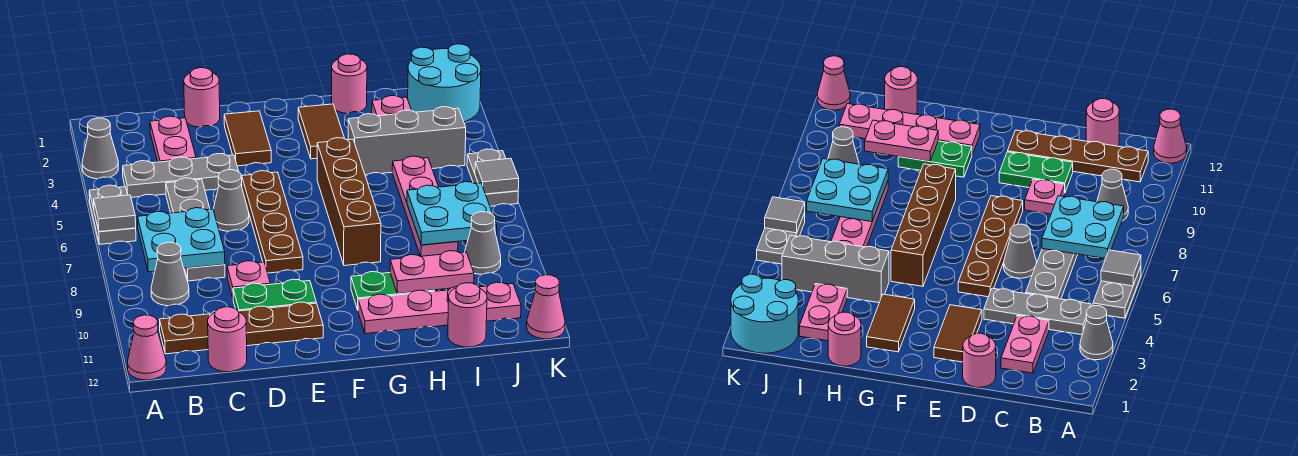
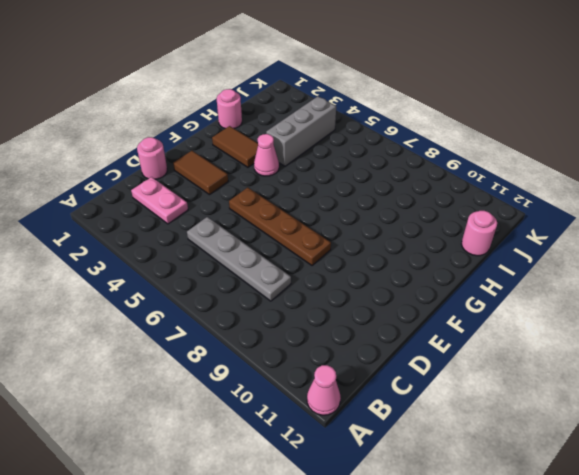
pink cone G4 level 1 -> pink cone K12 level 1
none -> grey cone A3 level 1
none -> grey plate A5:A6 level 1
none -> grey plate B4:D4 level 1
none -> grey cone B9 level 1

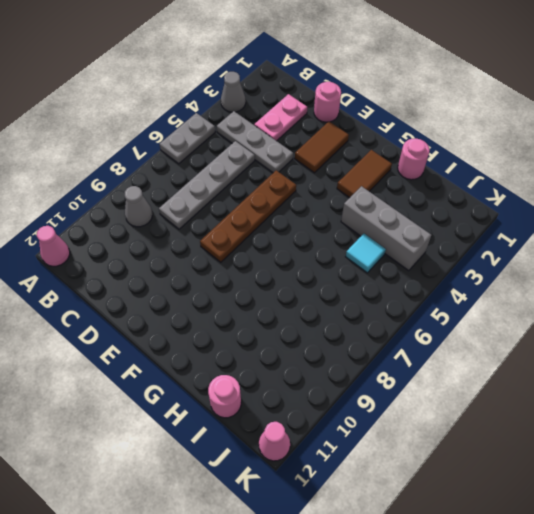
cyan tile I5 level 1 -> pink plate I5:I8 level 1
none -> brown plate B11:E11 level 1
none -> pink round brick C12 level 1
none -> grey cone D6 level 1
none -> pink plate D9 level 1

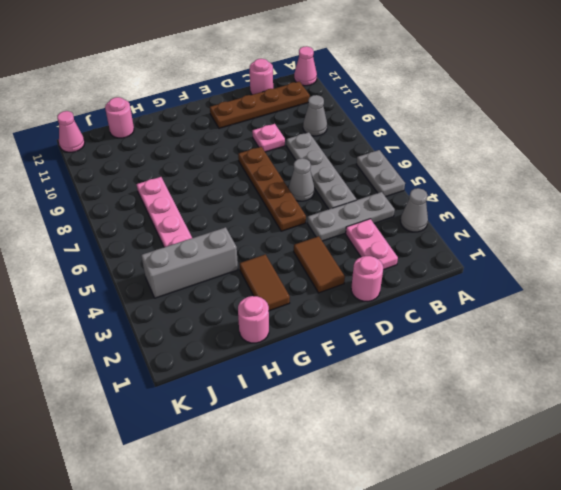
none -> green plate D10:E10 level 1
none -> brown brick G5:G8 level 1
none -> green plate G10:H10 level 1
none -> pink plate G11:J11 level 1

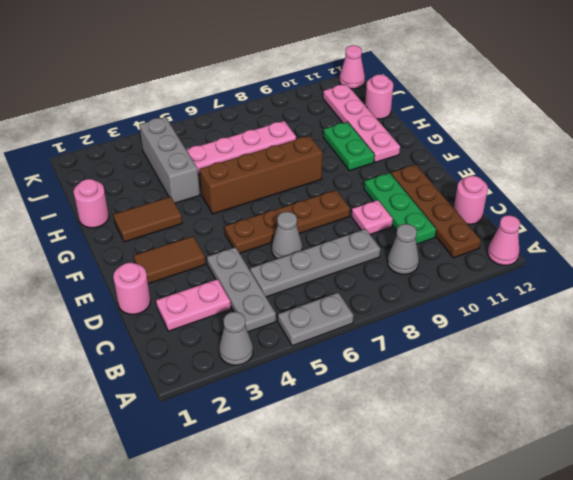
green plate C10:E10 level 1 -> green plate D10:E10 level 1
none -> pink plate I2:I3 level 1
none -> cyan round brick J1:K2 level 1
none -> grey cone J9 level 1
none -> grey plate K5:K6 level 1

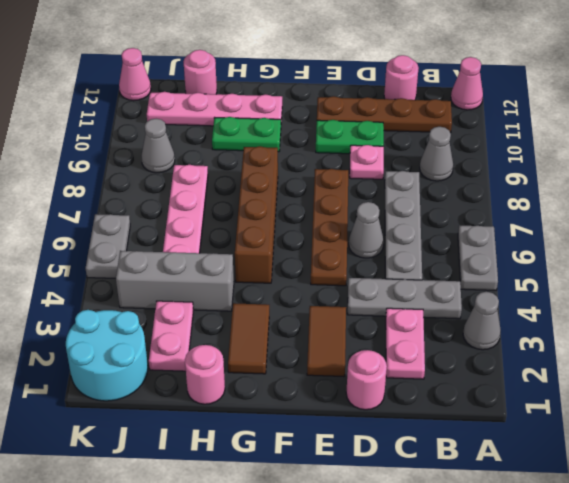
none -> grey tile A6 level 2
none -> cyan plate B7:C8 level 2
none -> pink plate H10:I10 level 2
none -> cyan plate I7:J8 level 2

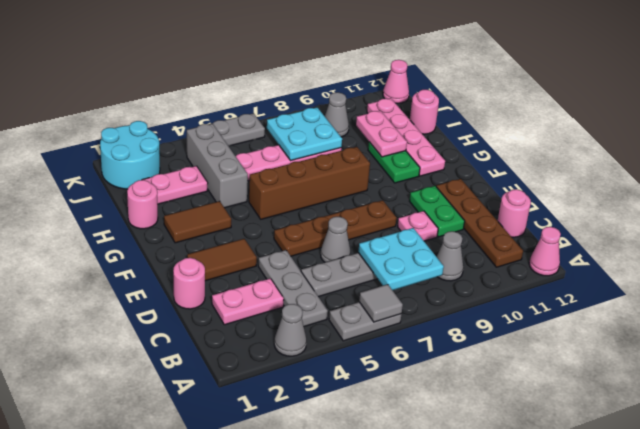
none -> grey tile K6 level 2

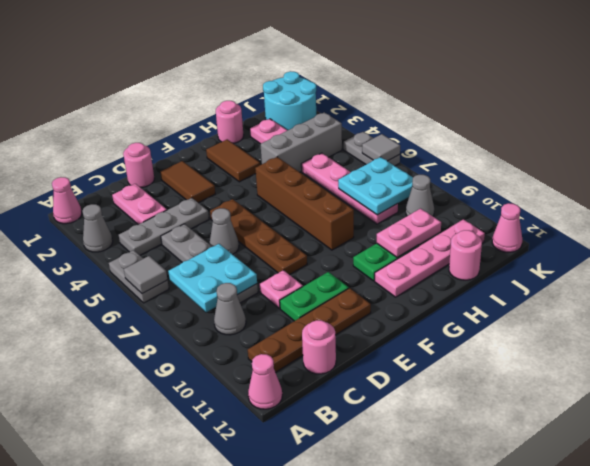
pink cone A1 level 1 -> none

